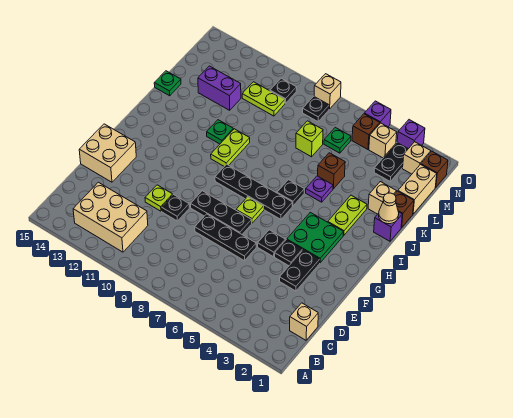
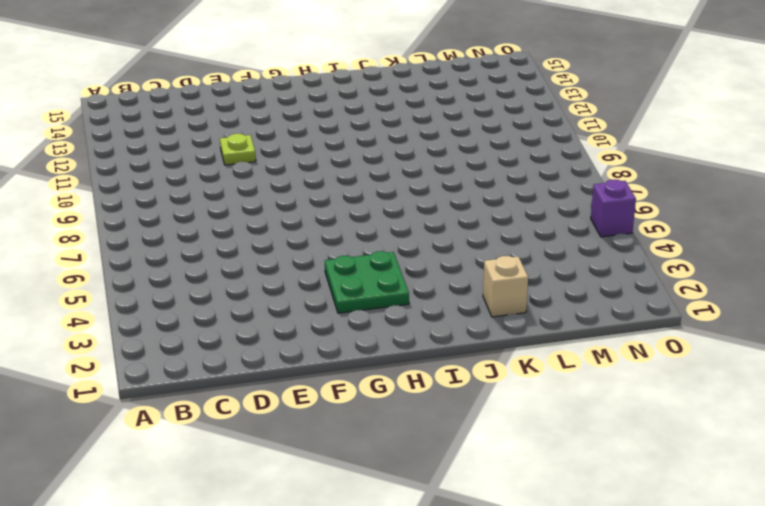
none -> tan brick B11:C13 level 1
none -> tan brick C1 level 1
none -> black plate E3:F3 level 1
none -> black plate E6:E8 level 1

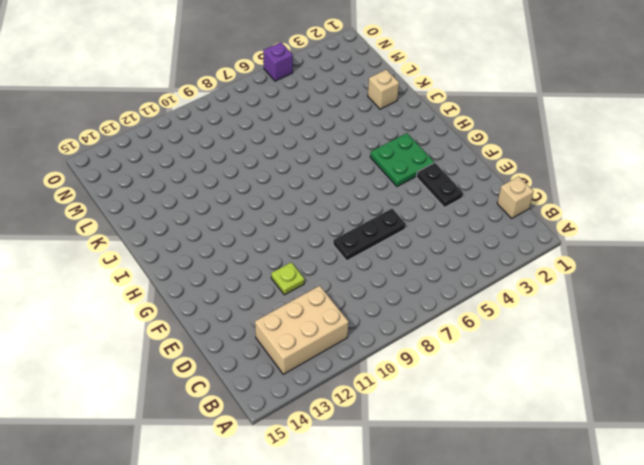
none -> black plate E10 level 1
none -> tan brick E14:F15 level 1
none -> black plate F4 level 1
none -> black plate F5 level 1

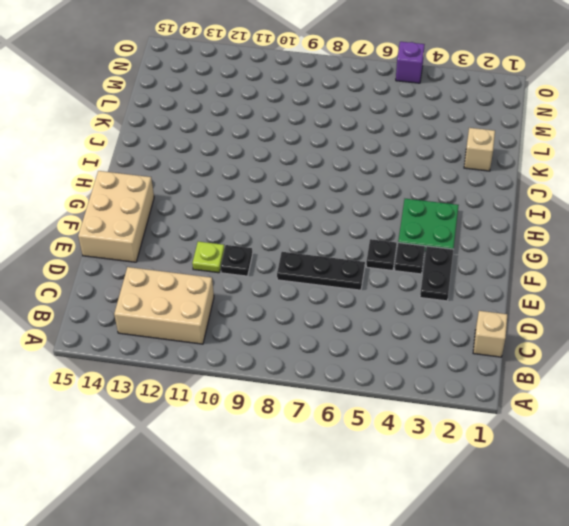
tan brick E14:G15 level 1 -> tan brick E14:F15 level 1
none -> black plate F7:F9 level 1
none -> lime plate G7 level 1
none -> black plate H6:H9 level 1
none -> lime plate I3:J3 level 1

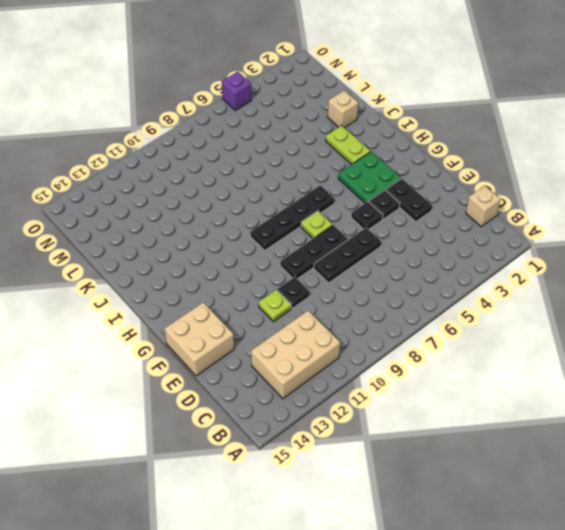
none -> black plate I6 level 1
none -> lime plate I10:J10 level 1
none -> purple brick J1 level 1
none -> purple plate J5 level 1

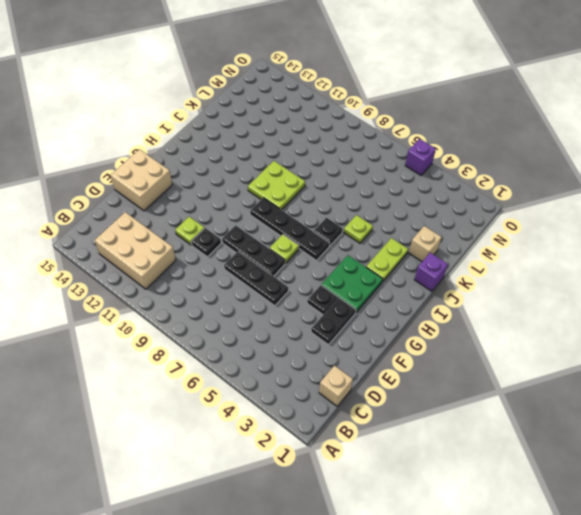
lime plate I9:J10 level 1 -> lime plate I10:J10 level 1
lime plate J5 level 1 -> purple plate J5 level 1
none -> black plate F5 level 1
none -> green plate J11 level 1
none -> brown brick K1 level 1
none -> brown brick K5 level 1

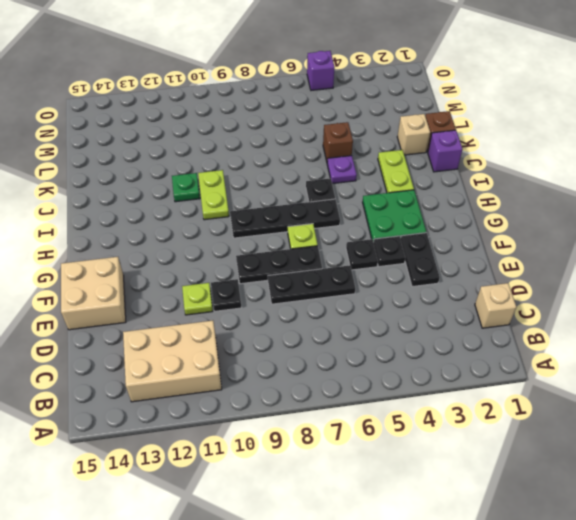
none -> green plate K15 level 1
none -> tan brick L1:M1 level 1
none -> lime brick L7 level 1
none -> purple brick L12:L13 level 1

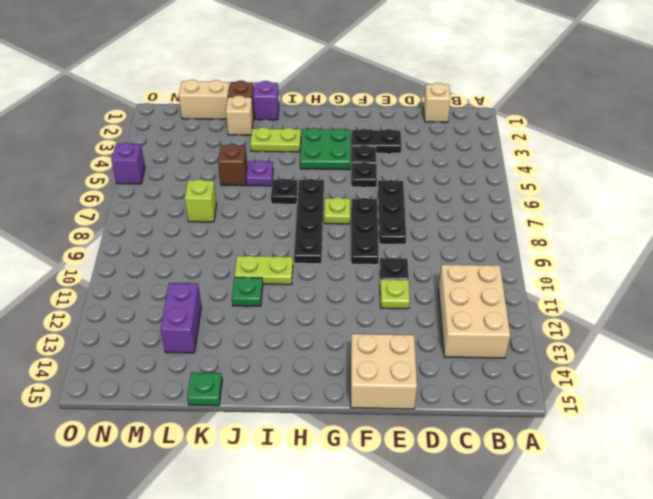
none -> black plate M3:N3 level 1
none -> green plate M6 level 1
none -> lime plate M10:M11 level 1
none -> brown brick N1 level 1

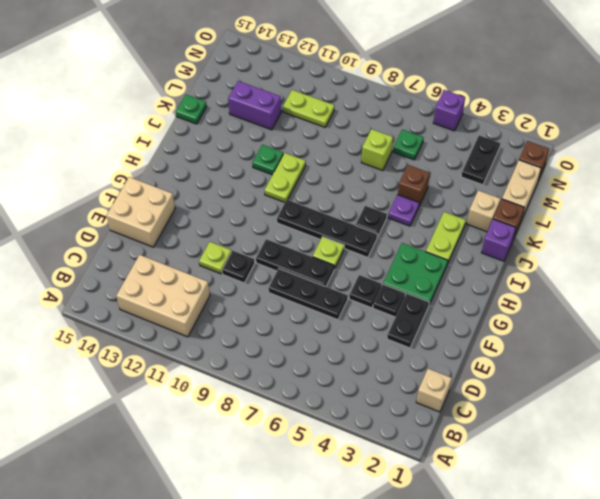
none -> tan brick N2 level 1
none -> tan brick N4 level 1
none -> brown brick N5 level 1
none -> black plate N8 level 1

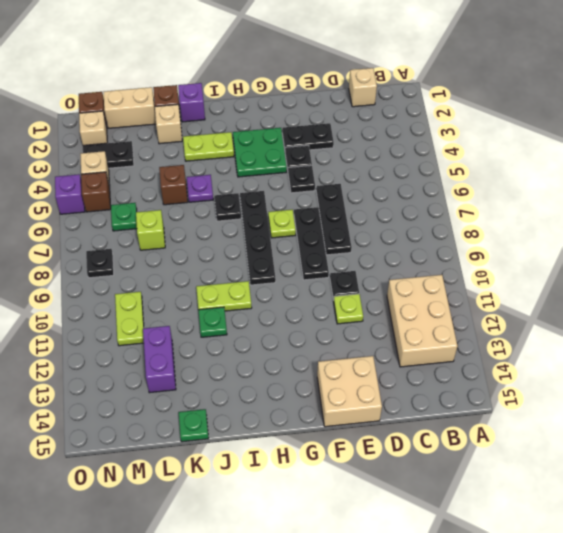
none -> black plate N10 level 1
none -> purple brick O3 level 1
none -> tan brick O8 level 1
none -> tan cone J1 level 2

